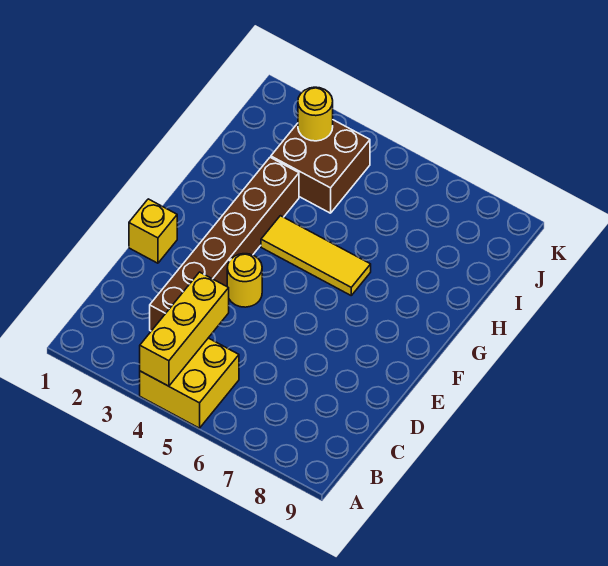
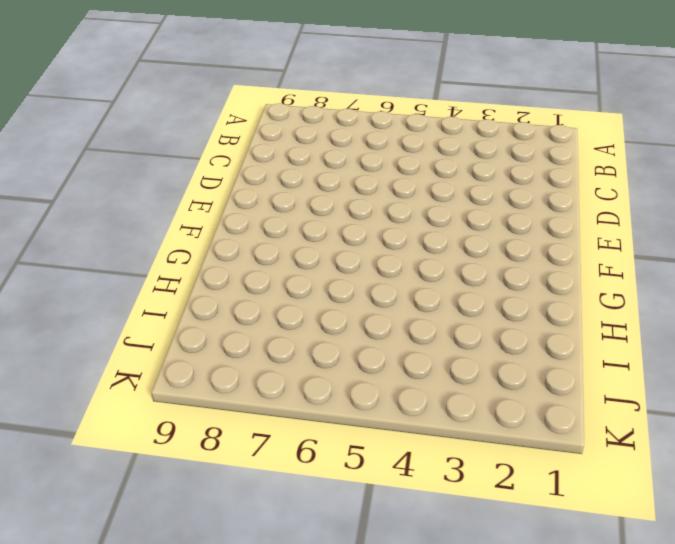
none -> yellow brick A4:B5 level 1
none -> brown brick C3:H3 level 1

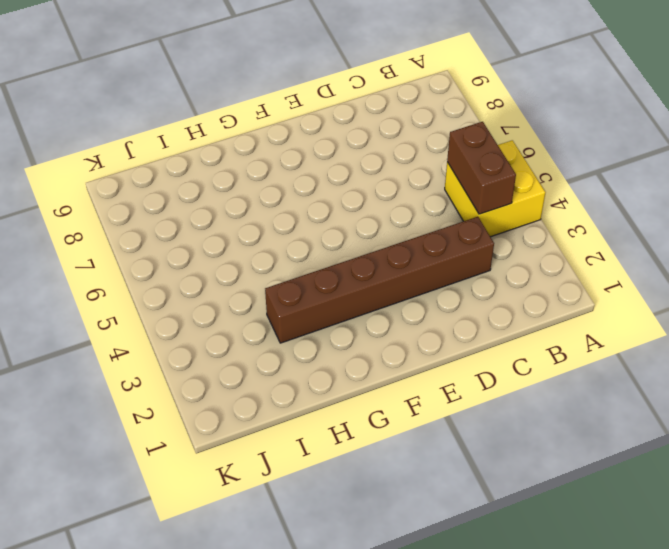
brown brick B4:B5 level 2 -> yellow brick A4:C4 level 2
none -> yellow brick E1 level 1
none -> yellow round brick E4 level 1

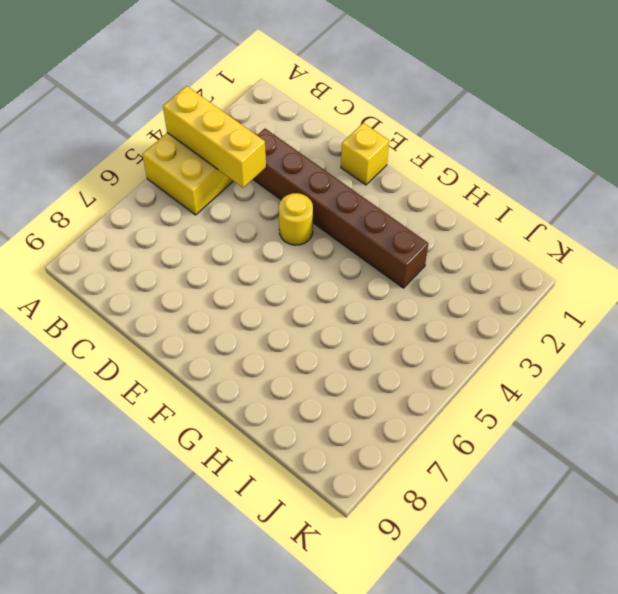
none -> yellow tile G4:G6 level 1
none -> brown brick I3:J4 level 1

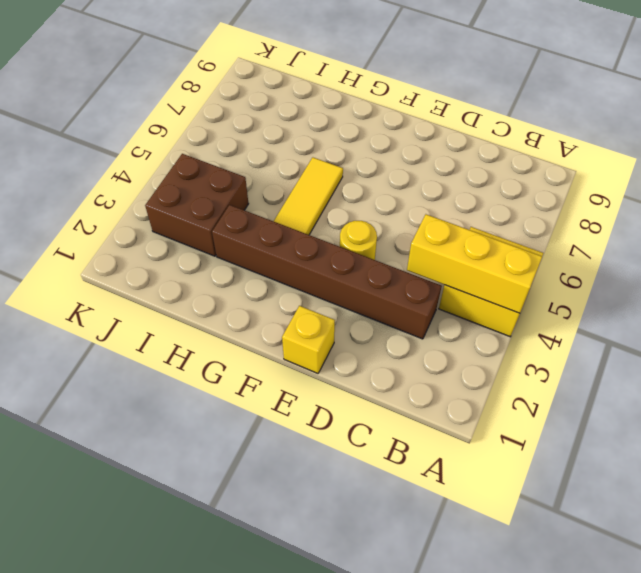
none -> yellow round brick J3 level 2

